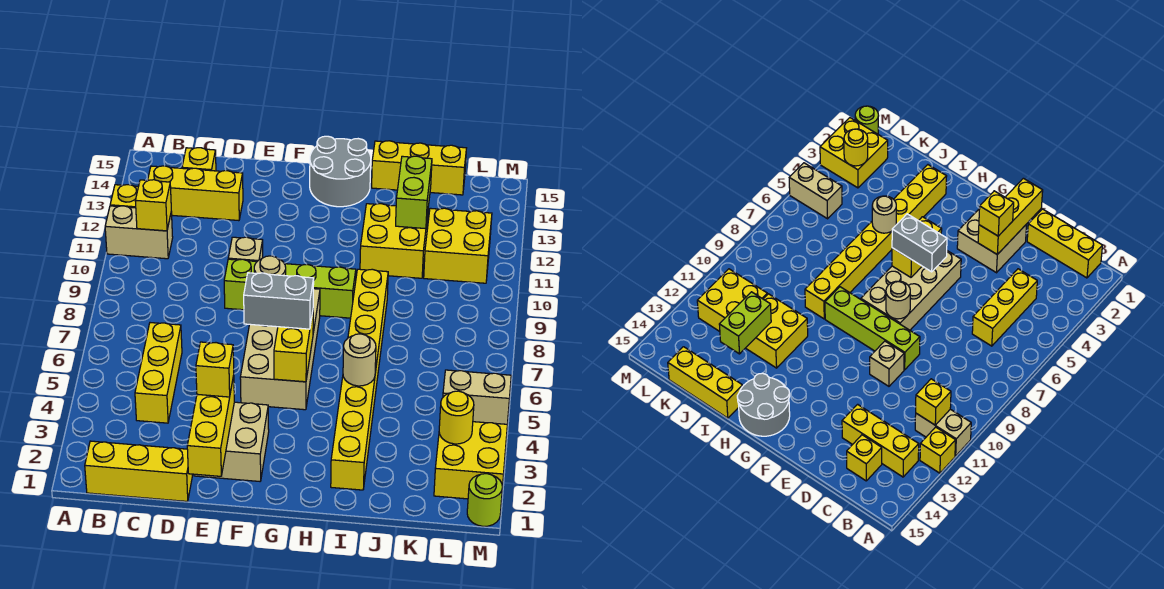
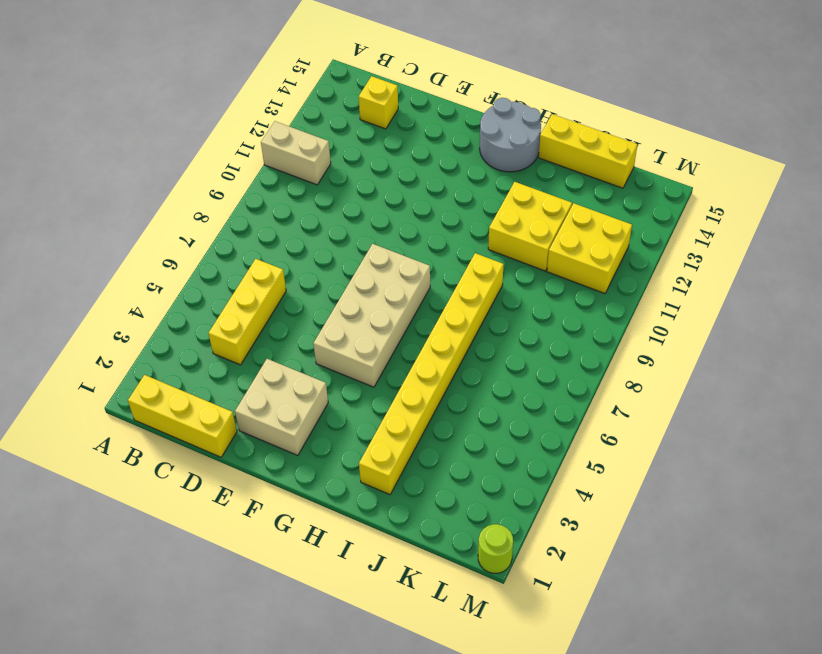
none -> yellow brick A12 level 1
none -> yellow brick B13:D13 level 1
none -> lime brick E9:H9 level 1

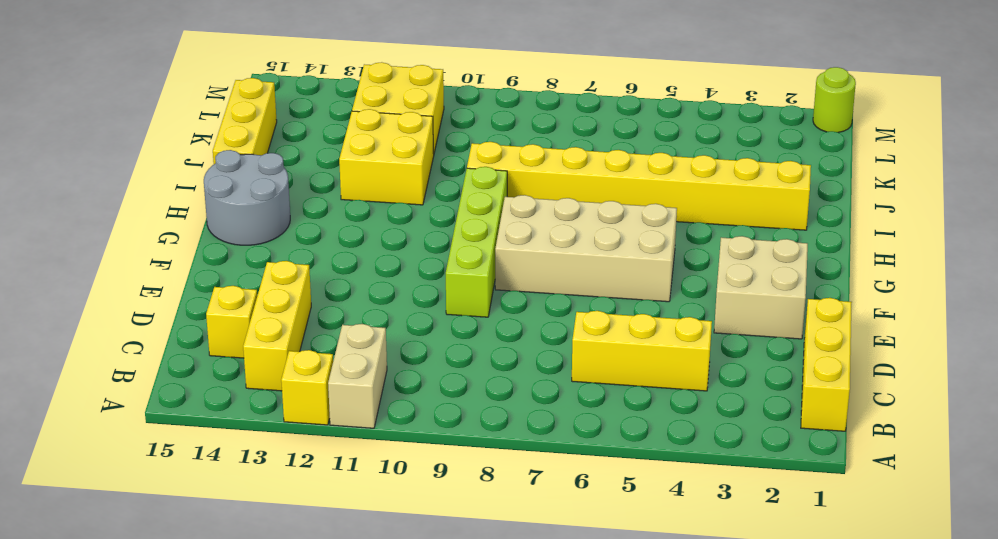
none -> tan brick E10 level 1
none -> yellow brick L2:M3 level 1
none -> tan brick L5:M5 level 1

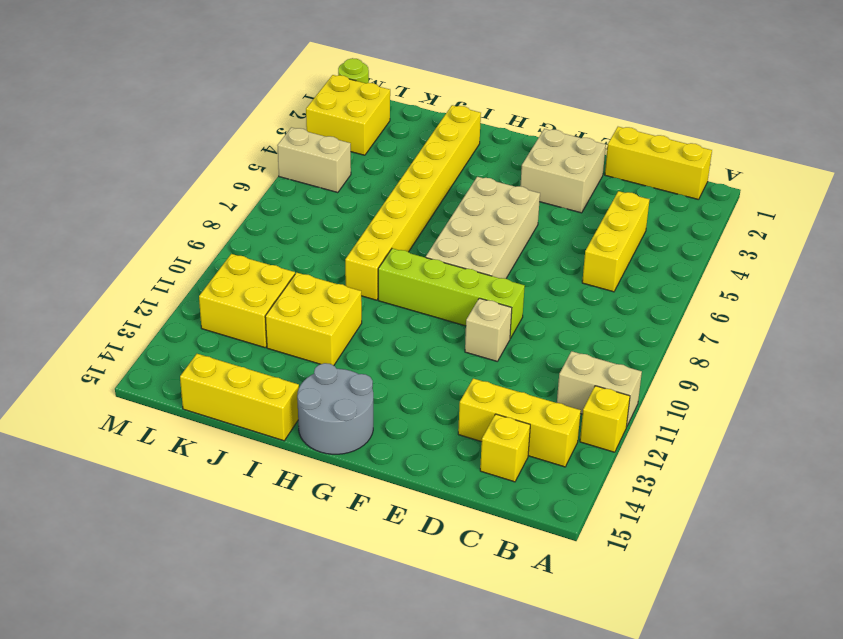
none -> yellow brick B11 level 2
none -> yellow brick E1:E3 level 2
none -> tan round brick F8 level 2

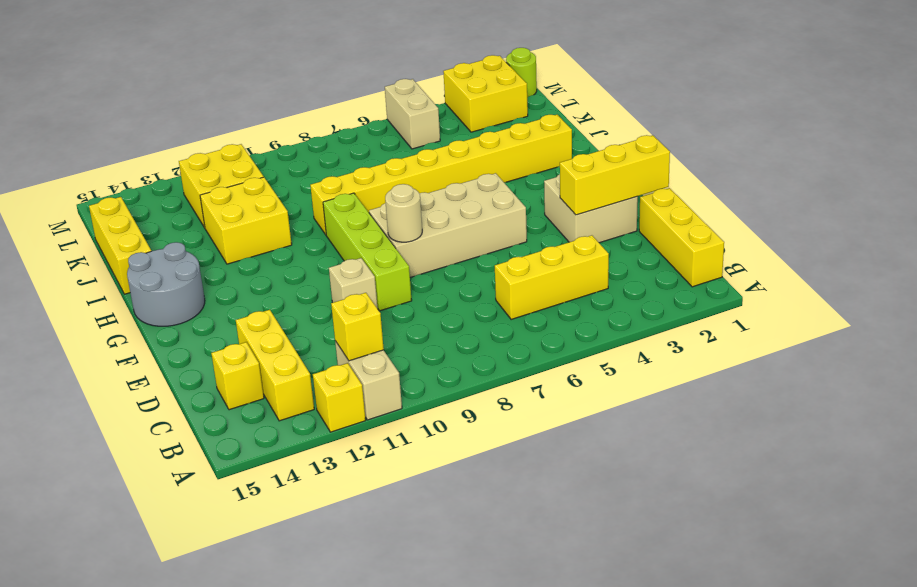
none -> yellow brick G5:G6 level 2
none -> tan round brick I5 level 2
none -> lime brick J12:J13 level 2

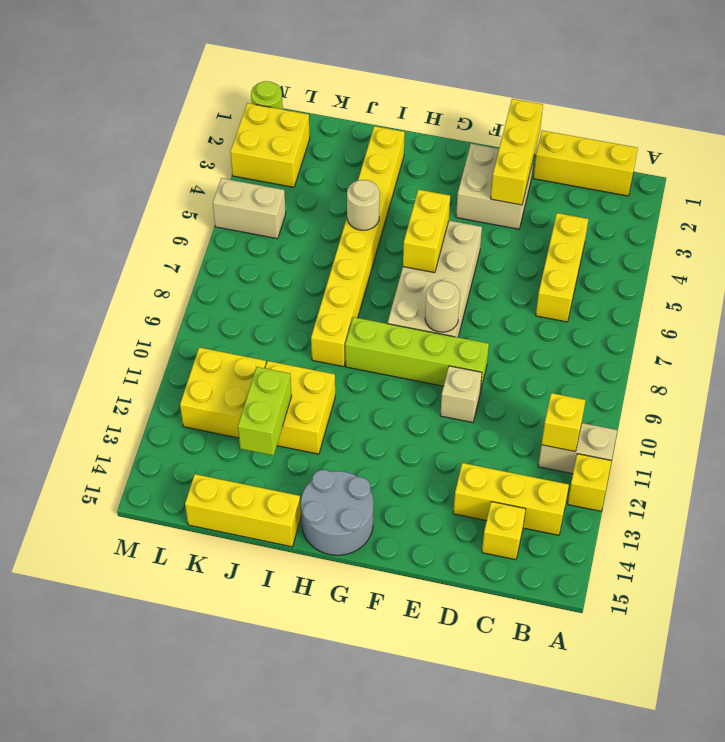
none -> yellow round brick L3 level 2
none -> yellow brick E3 level 3
none -> grey brick F6:G6 level 3

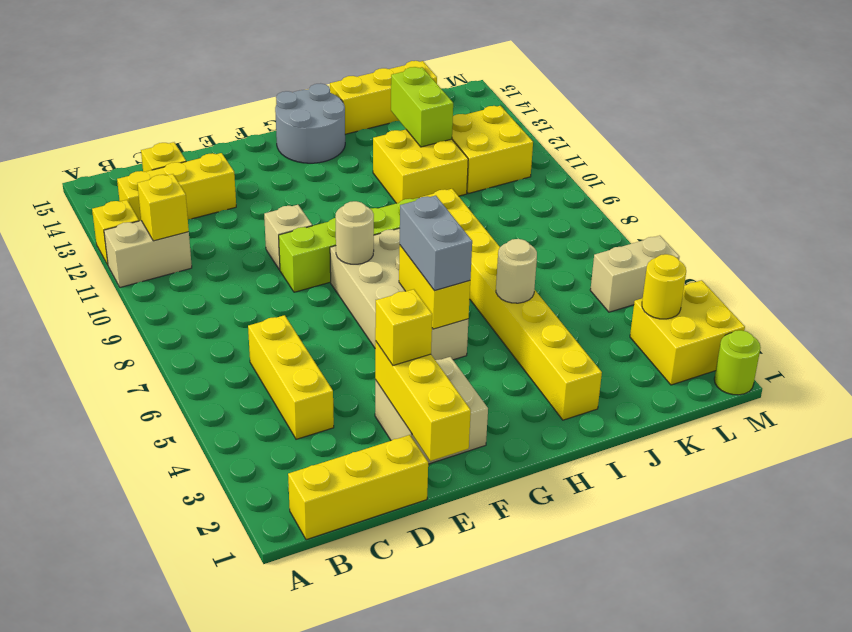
grey brick G5:G6 level 3 -> grey brick F6:G6 level 3

